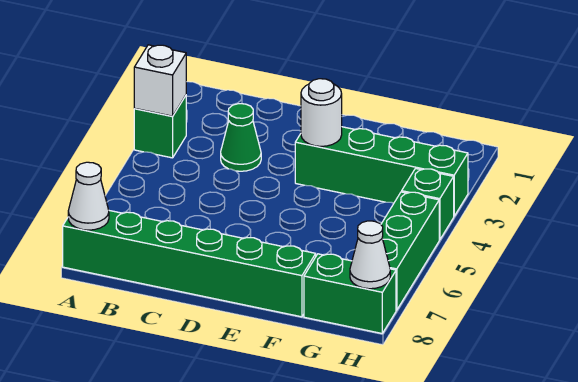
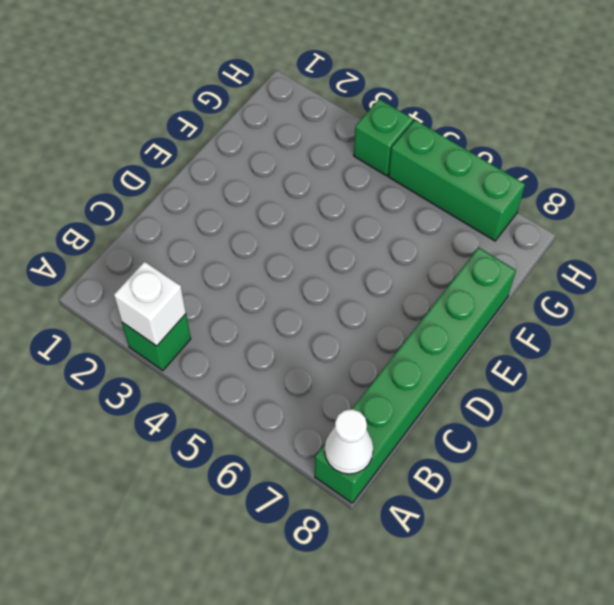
none -> green cone C3 level 1
none -> green brick E3:H3 level 1

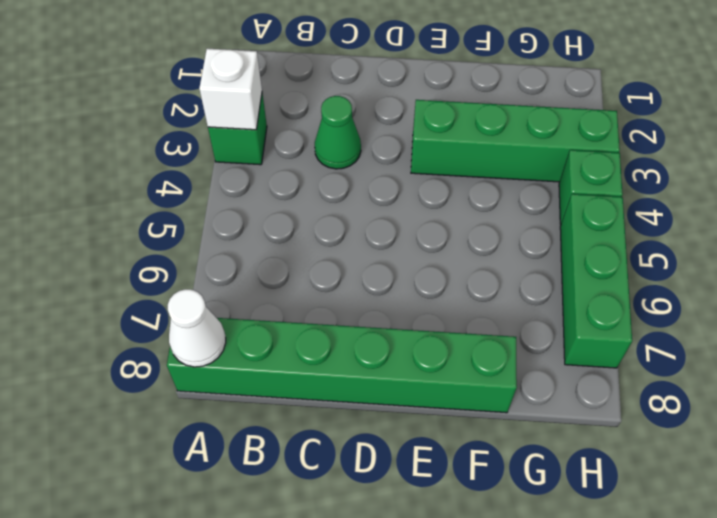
none -> green brick G8:H8 level 1
none -> white round brick E3 level 2

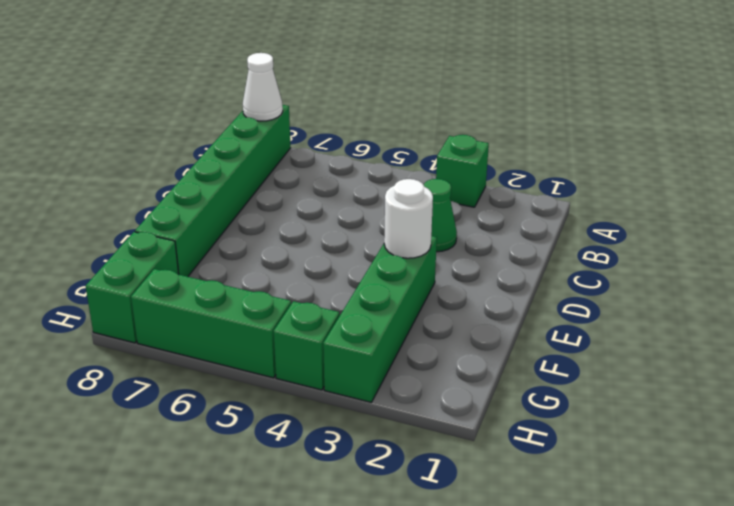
none -> white brick A3 level 2
none -> white cone H8 level 2

